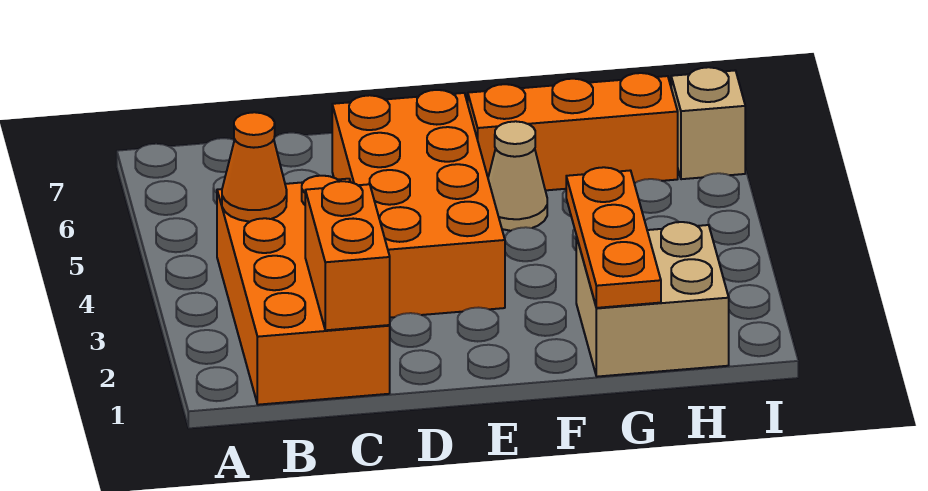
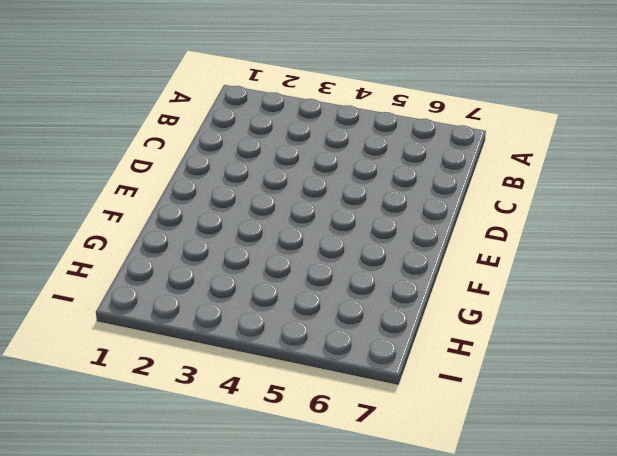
none -> orange brick B1:C4 level 1
none -> orange brick D3:E6 level 1

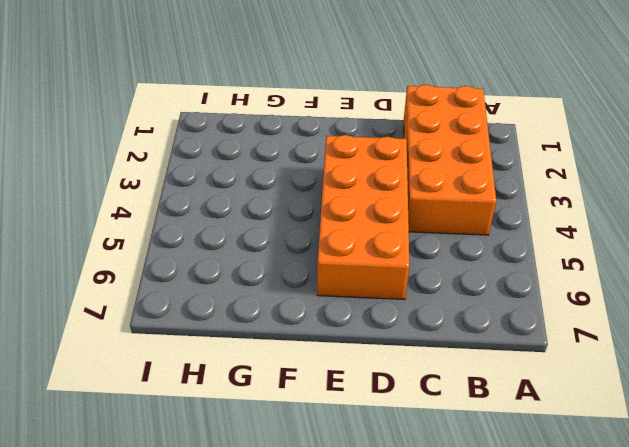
none -> tan cone F5 level 1
none -> orange brick F6:H6 level 1

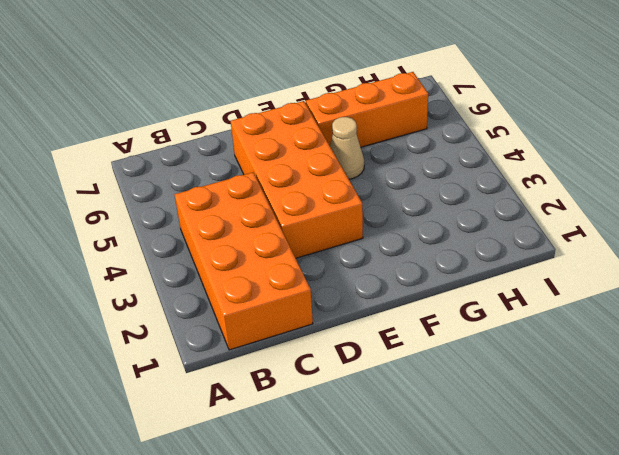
none -> tan brick G1:H2 level 1
none -> tan brick I6 level 1

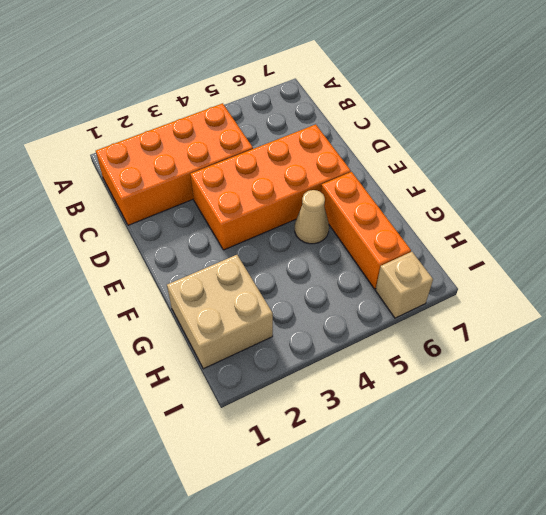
none -> orange cone B4 level 2
none -> orange brick C1:C2 level 2

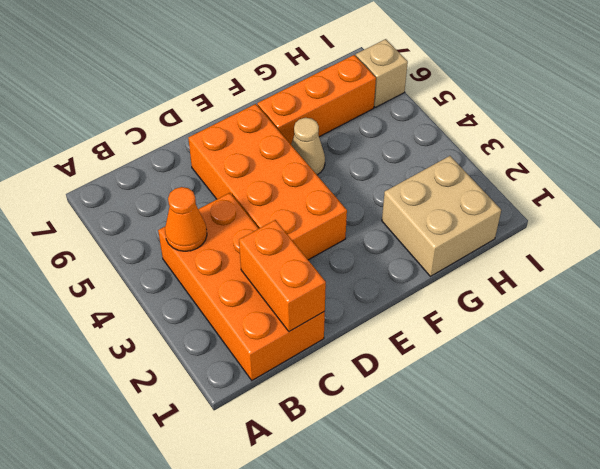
none -> orange plate G1:G3 level 2

